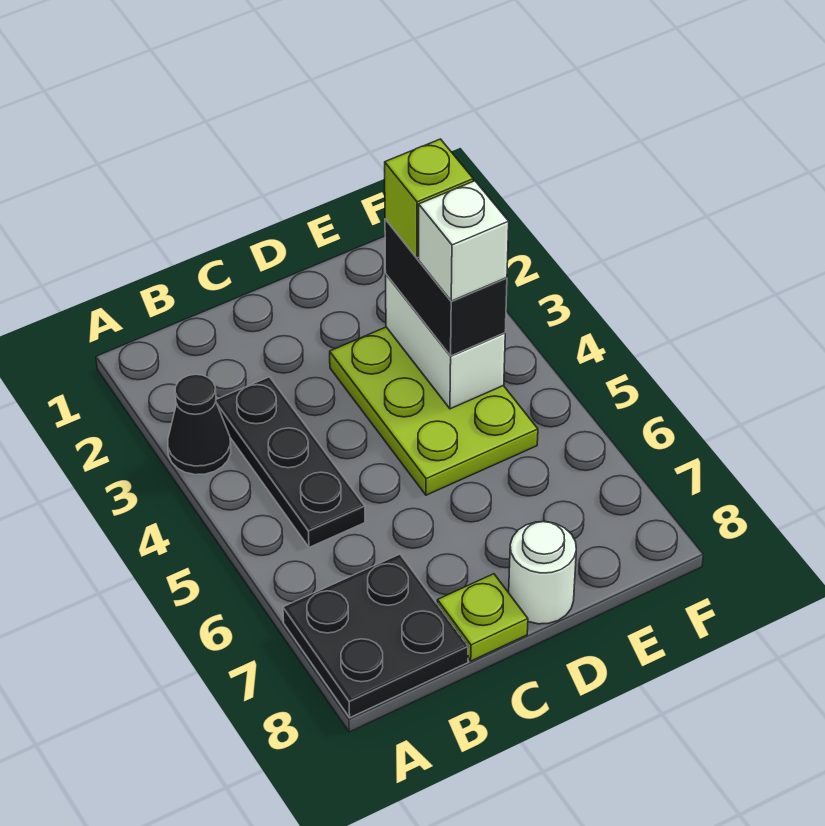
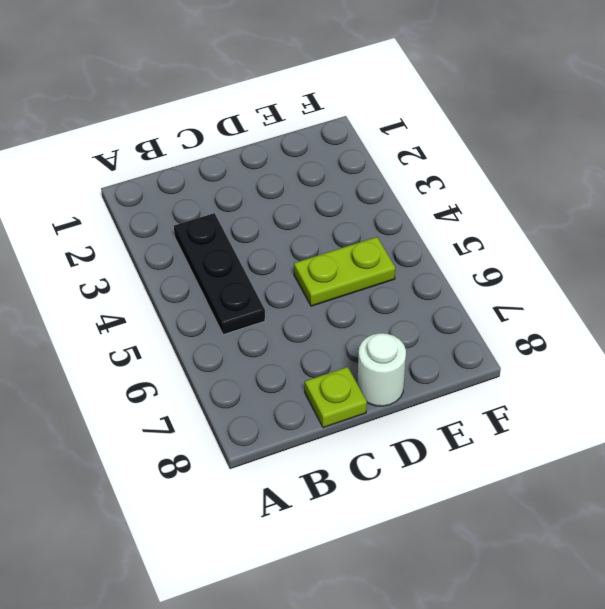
lime plate D5:E5 level 1 -> lime plate D3:E5 level 1
none -> black cone A3 level 1
none -> black plate A7:B8 level 1

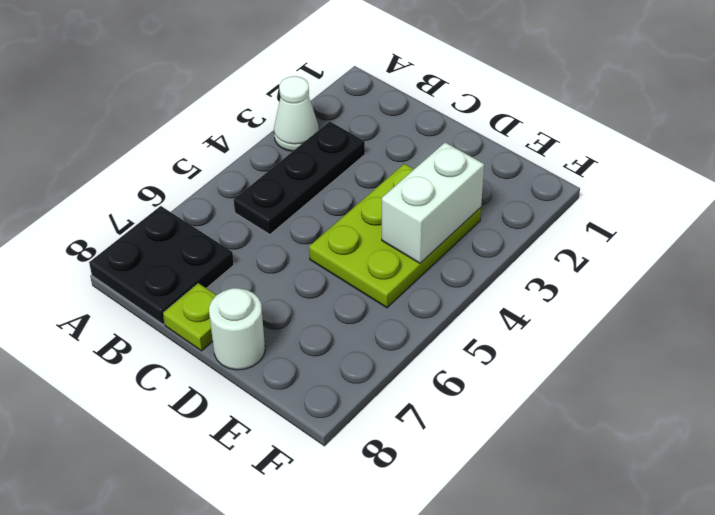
white cone A3 level 1 -> black cone A3 level 1
none -> black brick E3:E4 level 3
none -> lime brick E3 level 4

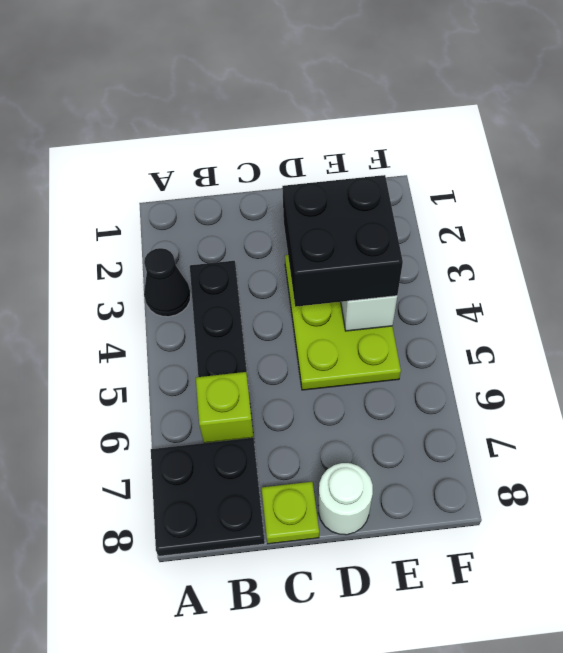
lime brick B6 level 1 -> lime brick E3 level 4
black brick D3:E4 level 3 -> black brick E3:E4 level 3
none -> white brick E4 level 4

